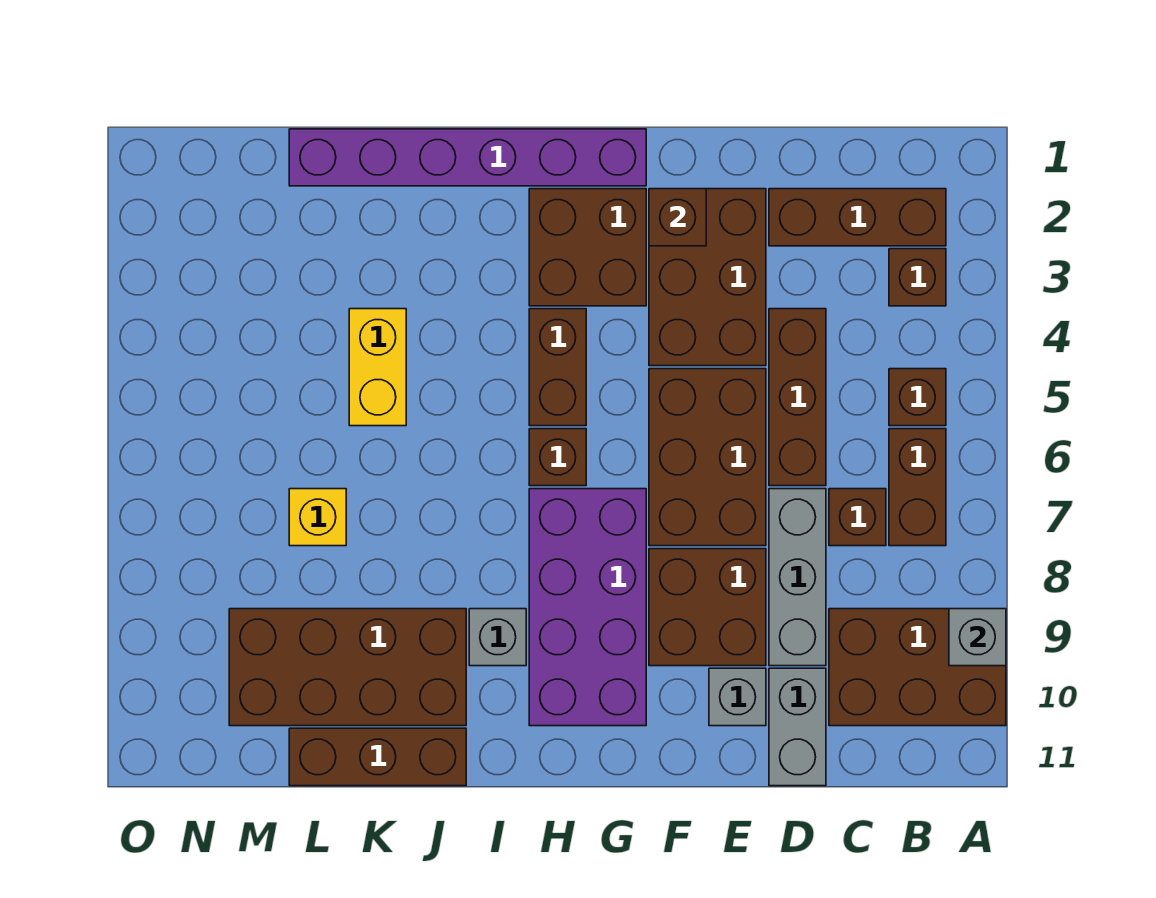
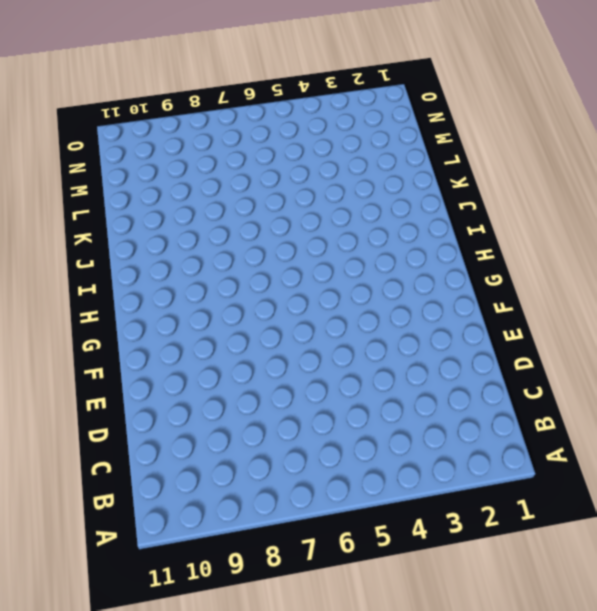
none -> brown brick A9:C10 level 1
none -> brown brick B2:D2 level 1
none -> brown brick B3 level 1

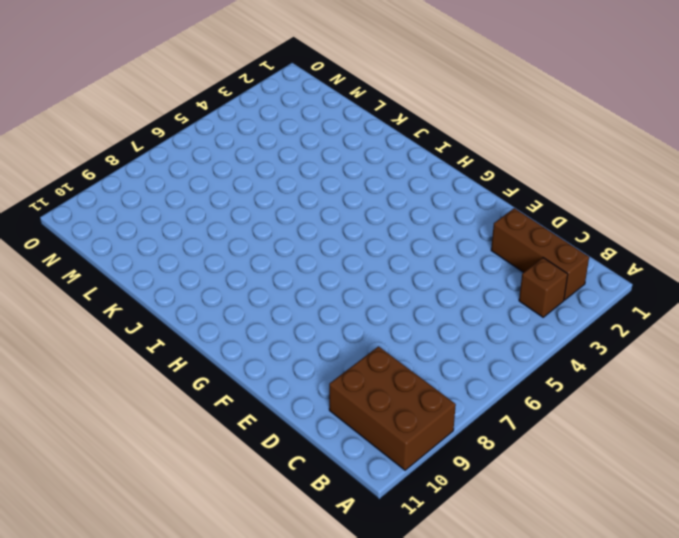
none -> brown brick B5 level 1
none -> brown brick B6:B7 level 1
none -> brown brick C7 level 1

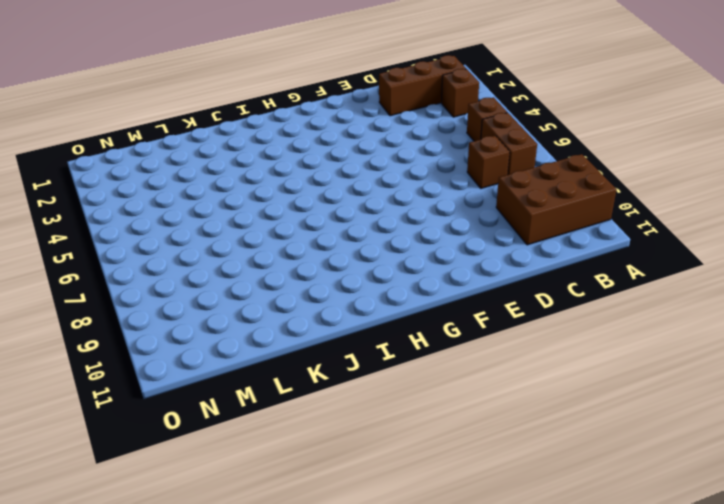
none -> brown brick D4:D6 level 1
none -> grey brick D7:D9 level 1
none -> grey brick D10:D11 level 1

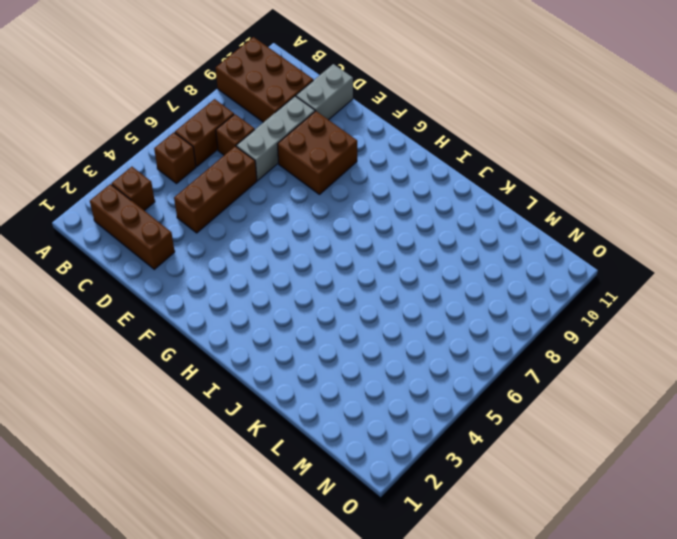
none -> brown brick E2:F4 level 1
none -> brown brick E5:F7 level 1
none -> grey brick E10 level 1

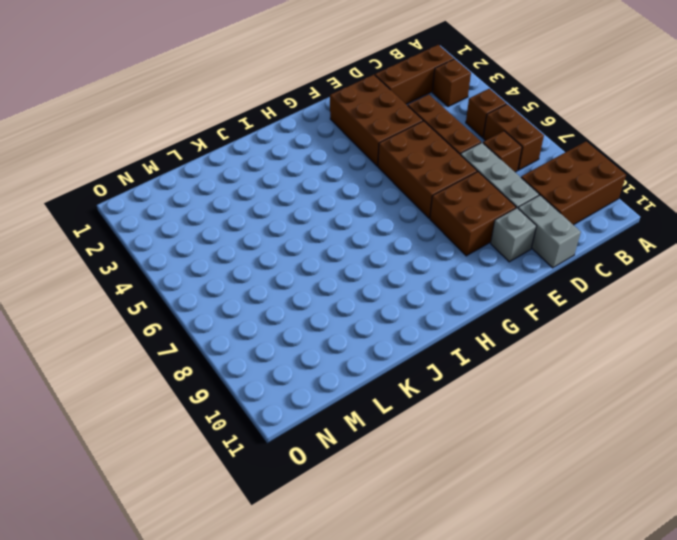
none -> purple brick G1:L1 level 1
none -> brown brick G2:H3 level 1
none -> purple brick G7:H10 level 1

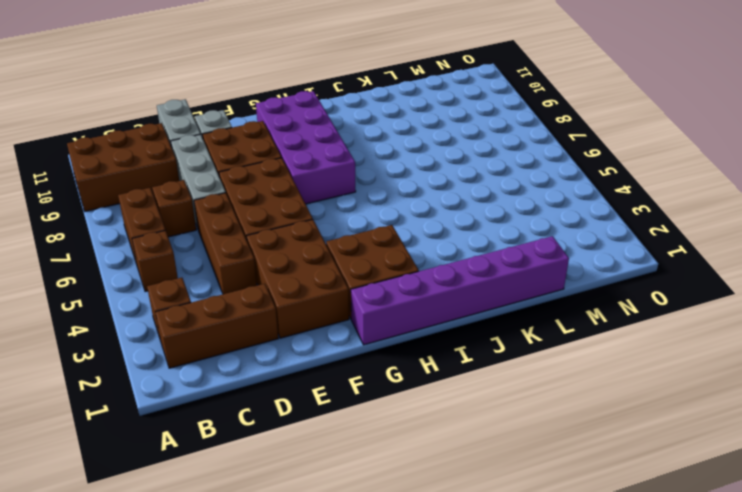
none -> brown brick H4:H5 level 1
none -> brown brick H6 level 1
none -> grey brick I9 level 1

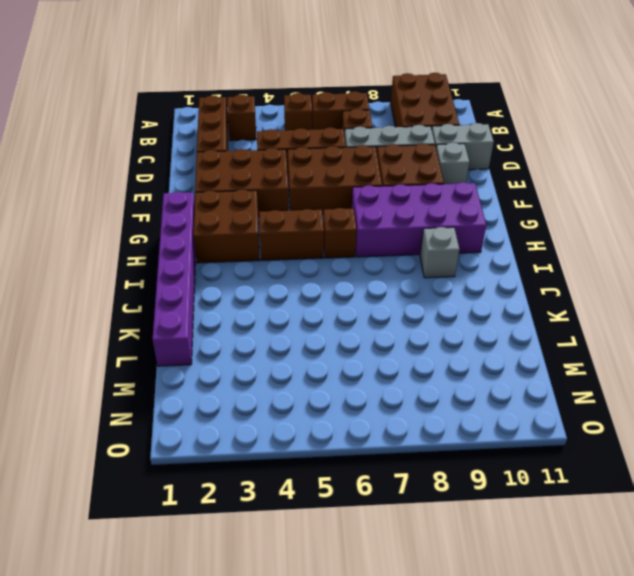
none -> brown brick J9:M10 level 1
none -> brown brick J11:L11 level 1
none -> yellow brick K4:K5 level 1

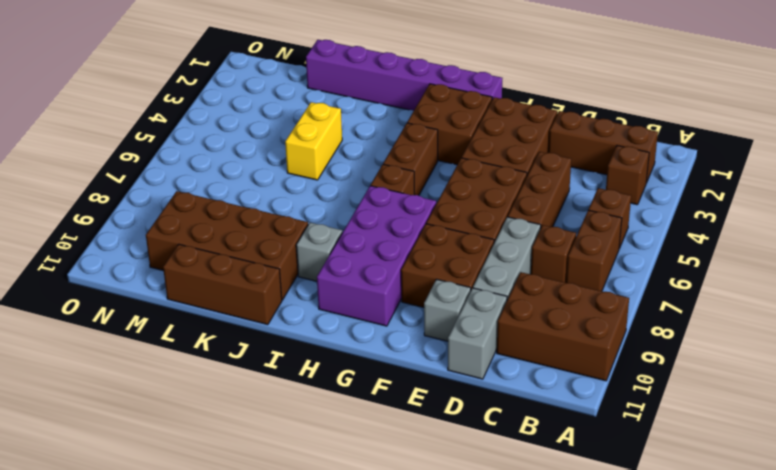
none -> yellow brick L7 level 1
none -> grey brick A9 level 2
none -> brown brick F2 level 2

